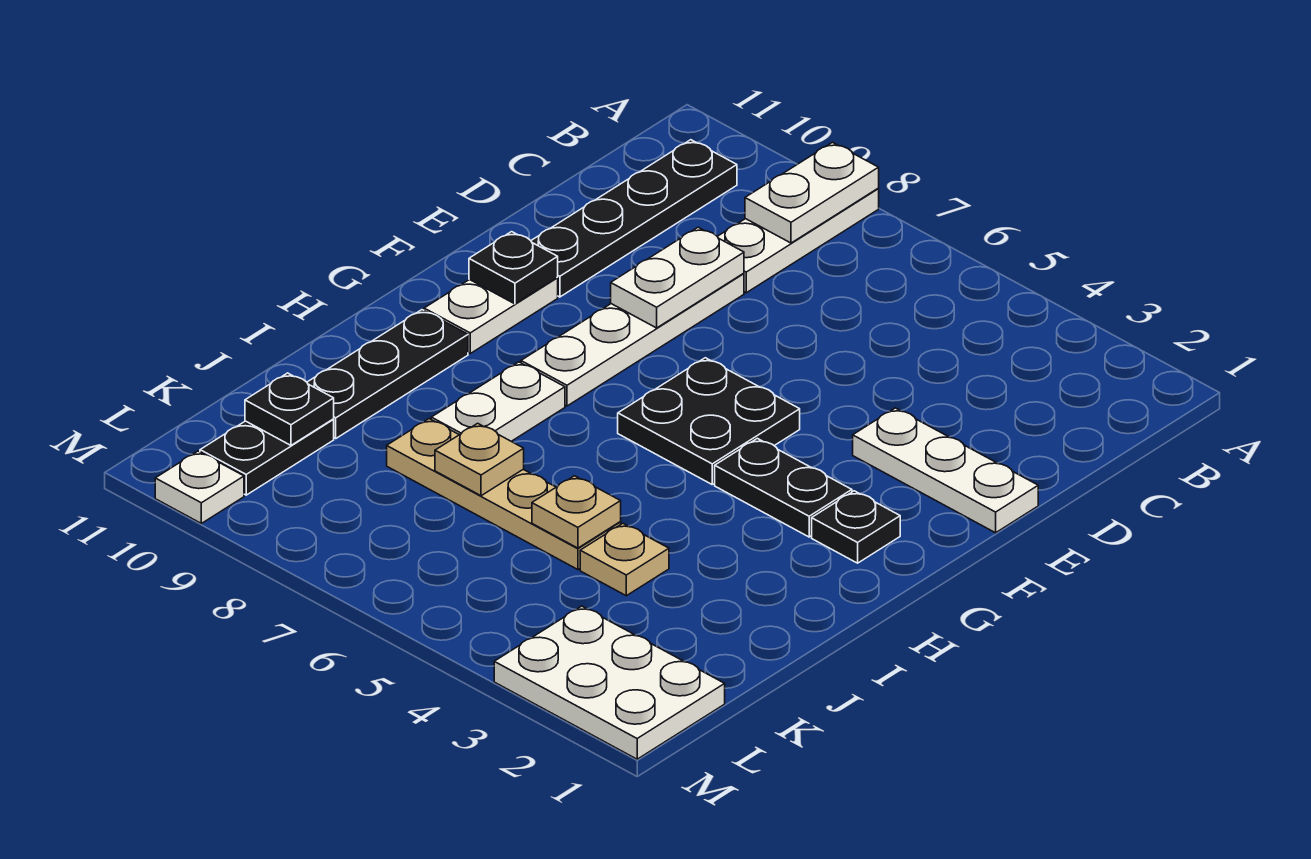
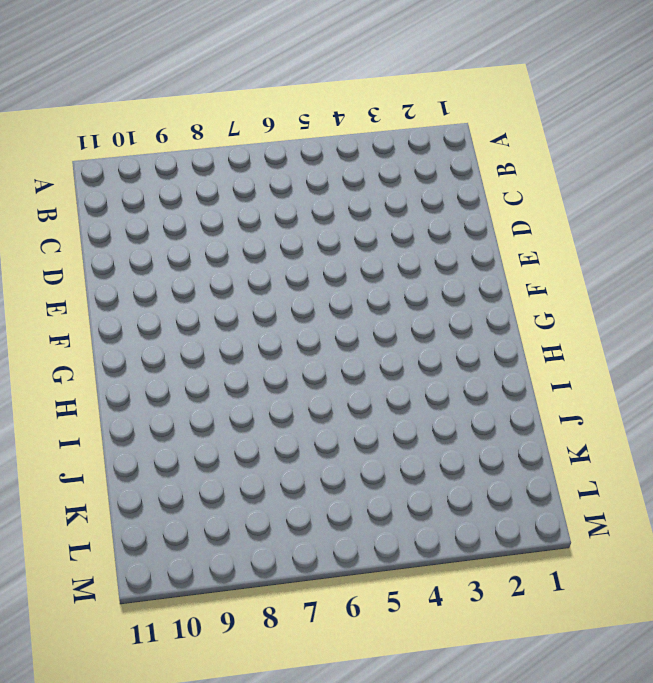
none -> white plate A8:C8 level 1
none -> black plate B10:E10 level 1
none -> white plate D8:G8 level 1

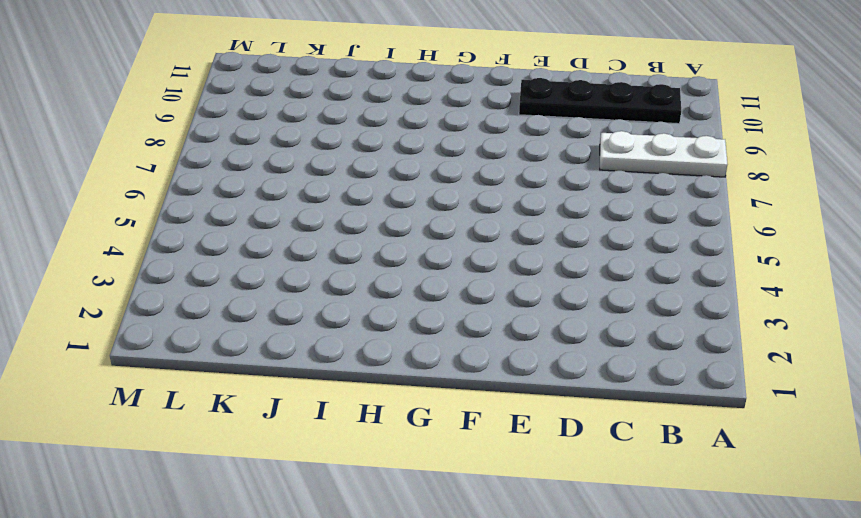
none -> white plate D8:G8 level 1
none -> white plate E1:E3 level 1
none -> black plate F5:G6 level 1

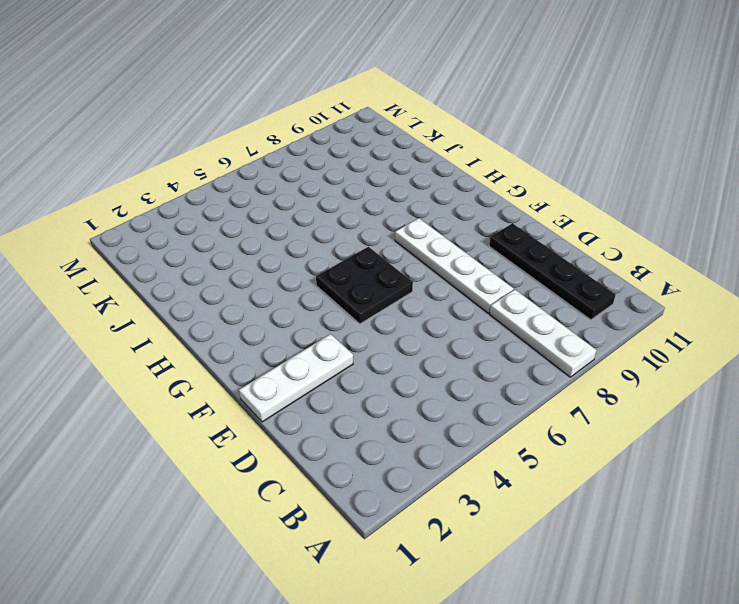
none -> white plate F10:G10 level 1
none -> black plate G2 level 1
none -> black plate G3:G4 level 1

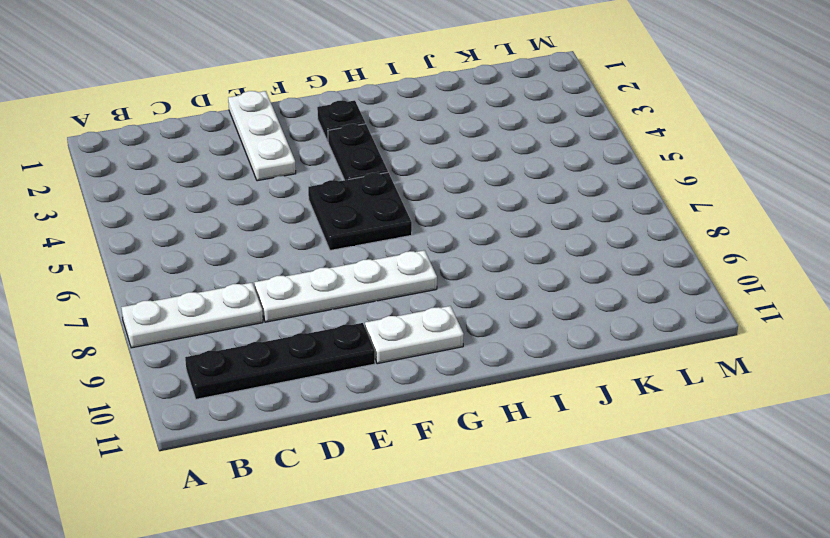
none -> white plate H8:I8 level 1
none -> black plate H10:J10 level 1
none -> tan plate J4 level 1

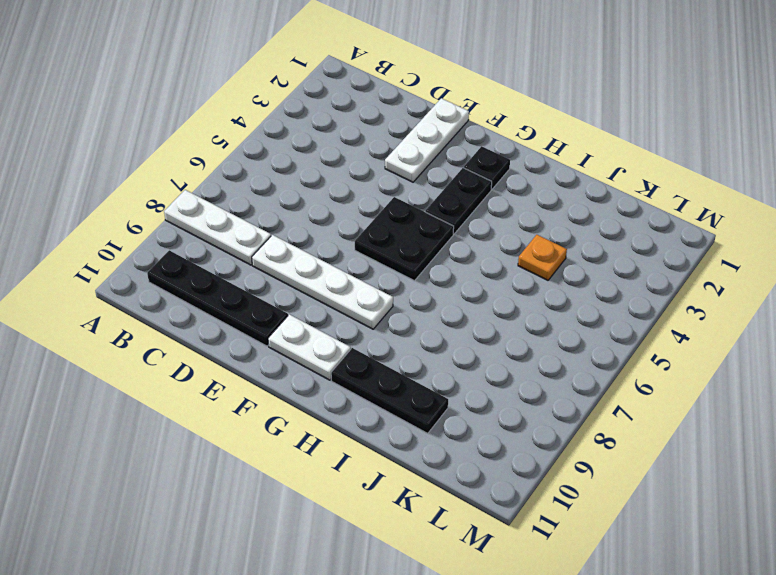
orange plate J4 level 1 -> tan plate J4 level 1
none -> white plate H8:I8 level 1
none -> tan plate J5:J8 level 1
none -> black plate K10:L10 level 1

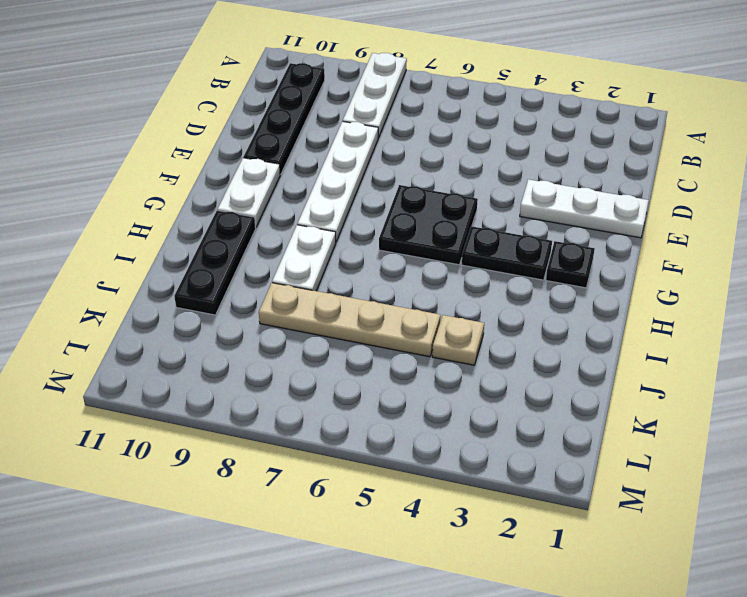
none -> black plate K10:L10 level 1
none -> white plate L1:M3 level 1
none -> white plate M10 level 1

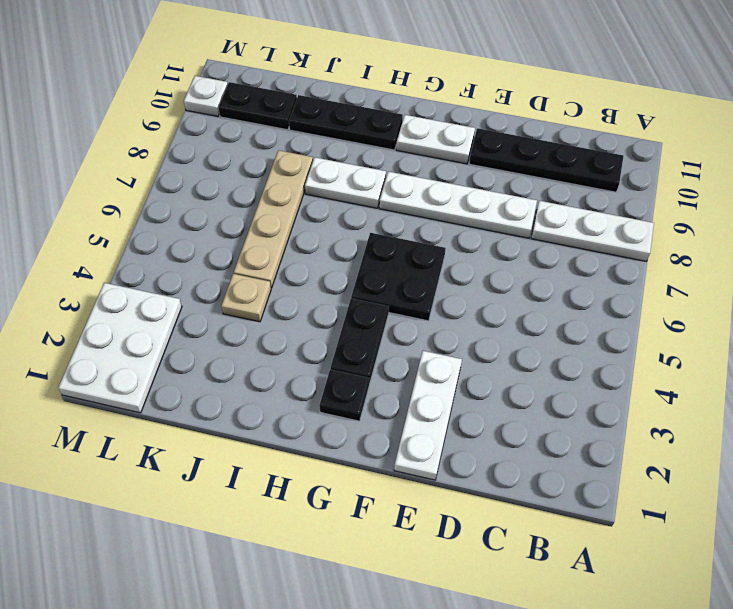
none -> white plate A8:B8 level 2
none -> white plate D8:E8 level 2
none -> black plate F10 level 2

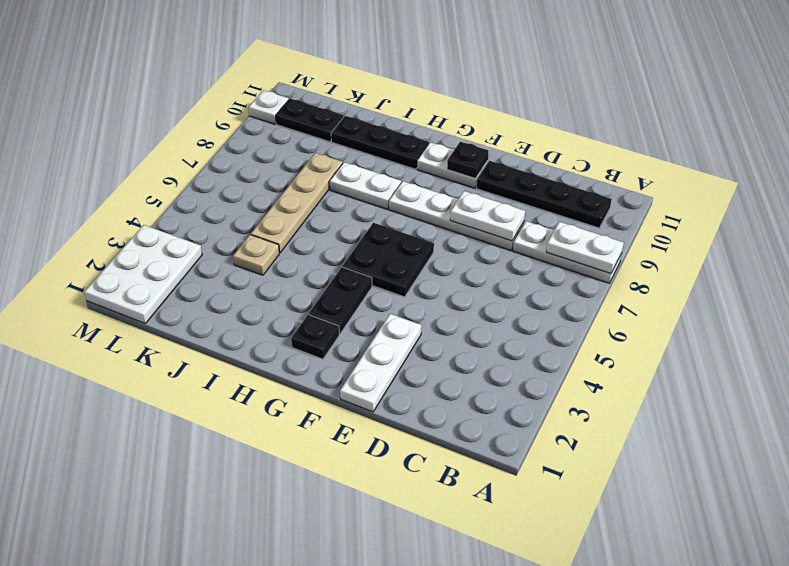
none -> tan plate J5 level 2
none -> tan plate J7 level 2
none -> black plate K10 level 2

